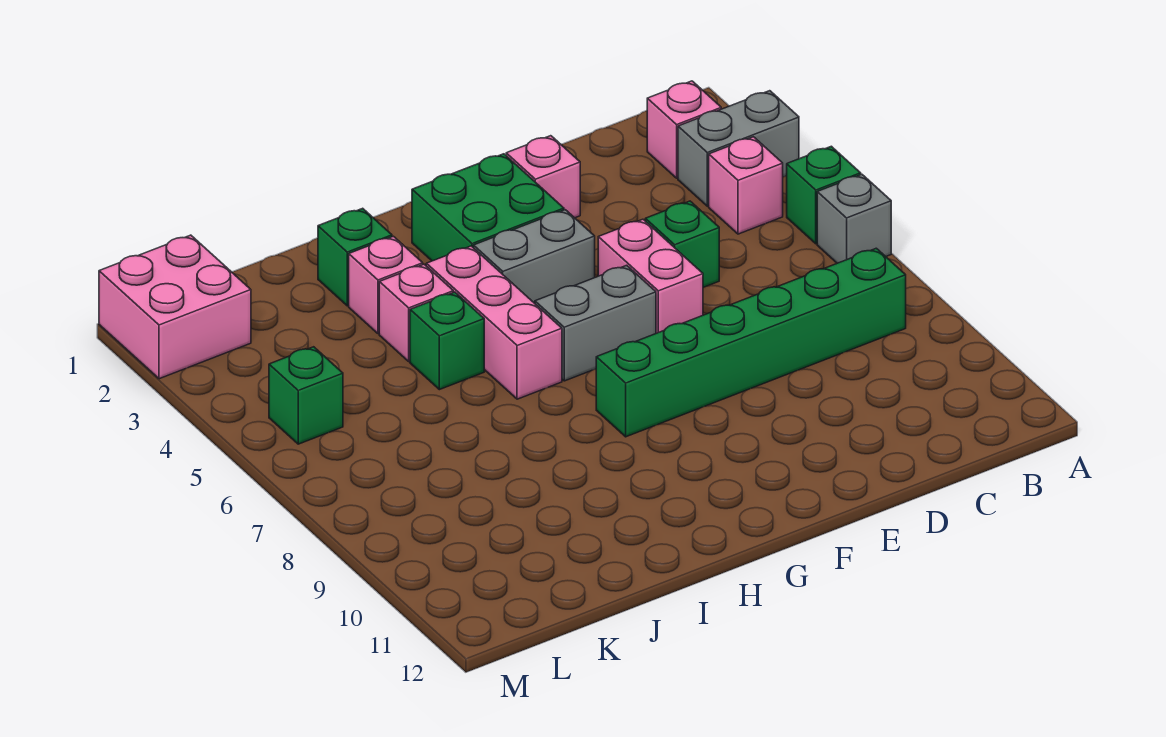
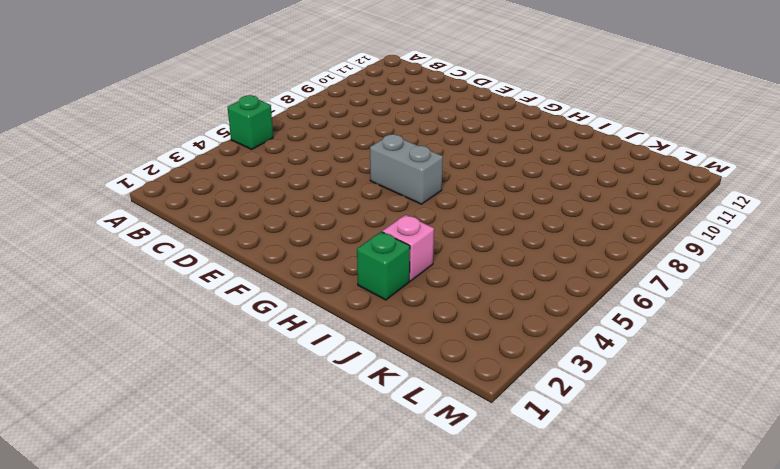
none -> grey brick A3:B3 level 1
none -> grey brick A6 level 1
none -> pink brick B2 level 1

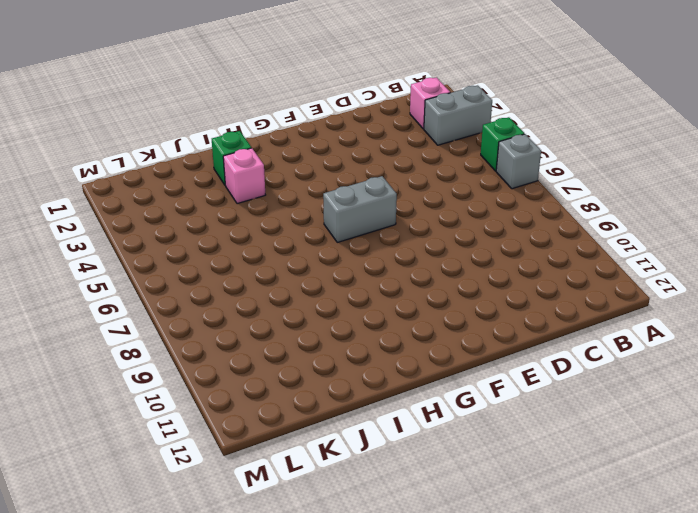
none -> pink brick B4 level 1
none -> green brick B8:G8 level 1
none -> green brick D5 level 1

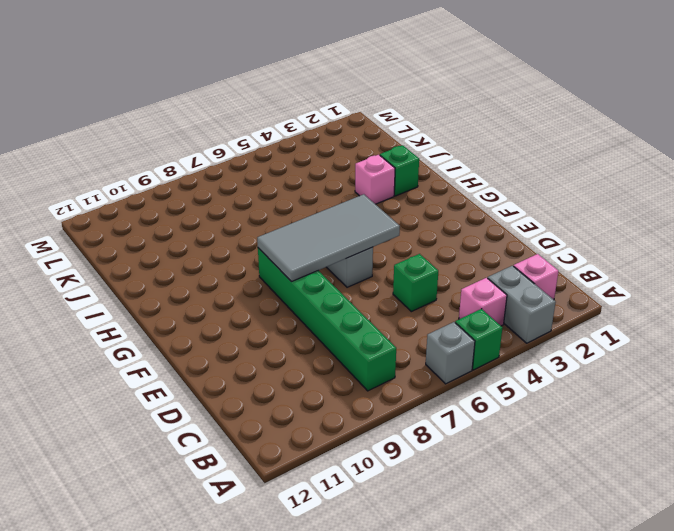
grey tile F5:G8 level 2 -> none
none -> pink brick E2 level 1
none -> pink brick E5:E6 level 1
none -> green brick F2:G3 level 1

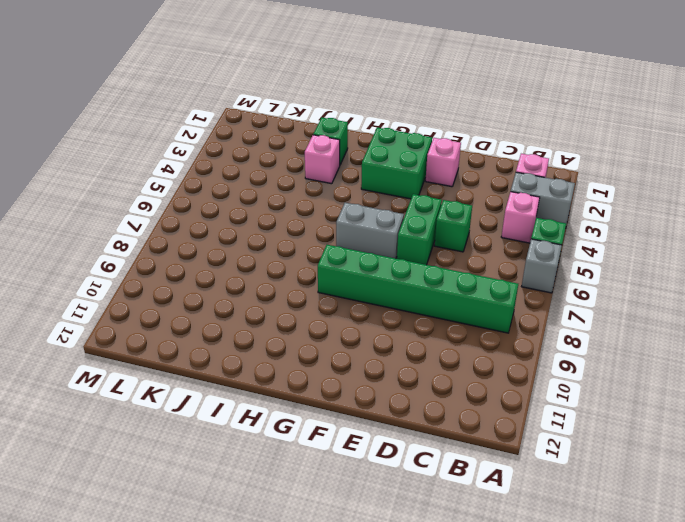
green brick E5:E6 level 1 -> pink brick E5:E6 level 1
none -> grey brick F4:G4 level 1
none -> pink brick H4:H6 level 1
none -> pink brick I4 level 1

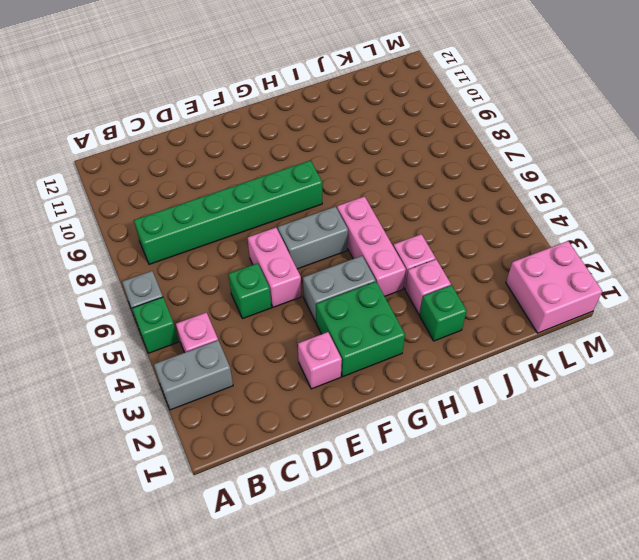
none -> pink brick B2 level 1
none -> green brick I5 level 1
none -> green brick L5 level 1

